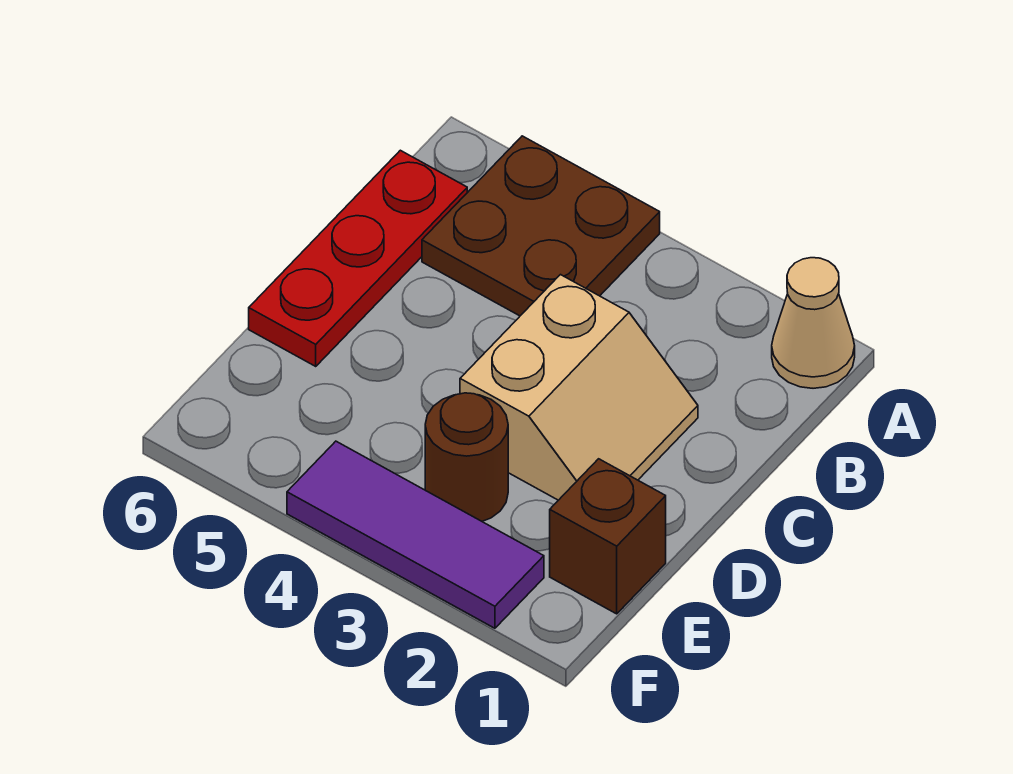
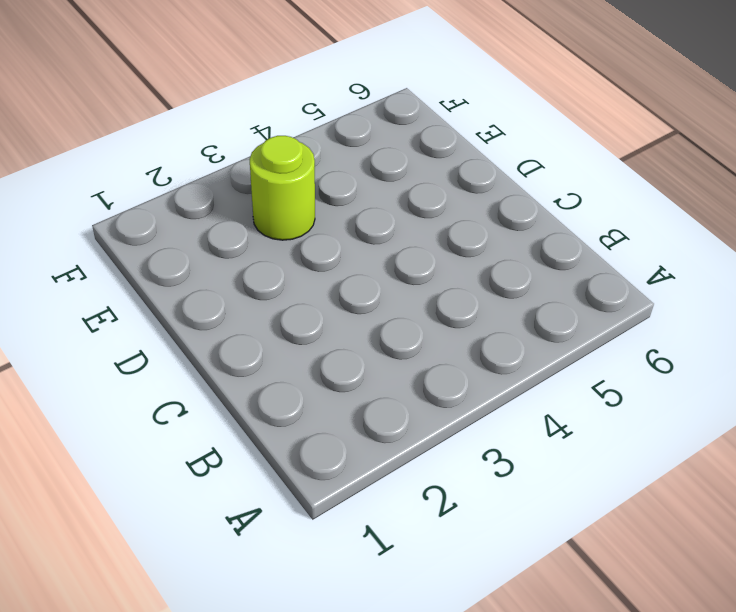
lime round brick E3 level 1 -> brown round brick E3 level 1
none -> tan cone A1 level 1
none -> brown plate A4:B5 level 1

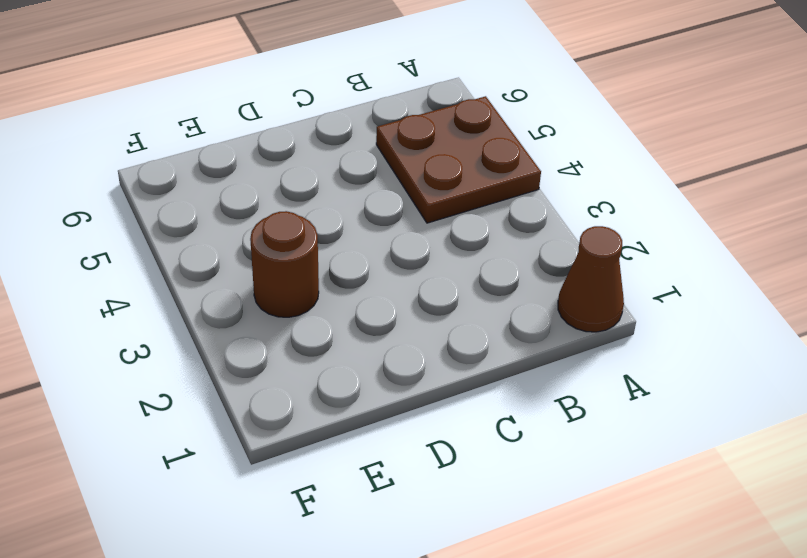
brown cone A1 level 1 -> tan cone A1 level 1
none -> red plate B6:D6 level 1
none -> tan slope C2:D3 level 1 top 3

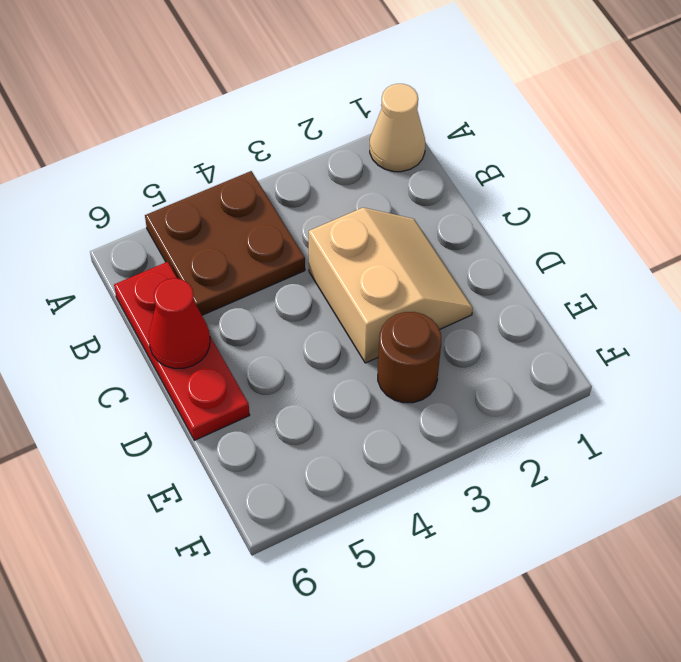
red cone C6 level 2 -> none
none -> brown brick E1 level 1
none -> purple tile F2:F4 level 1

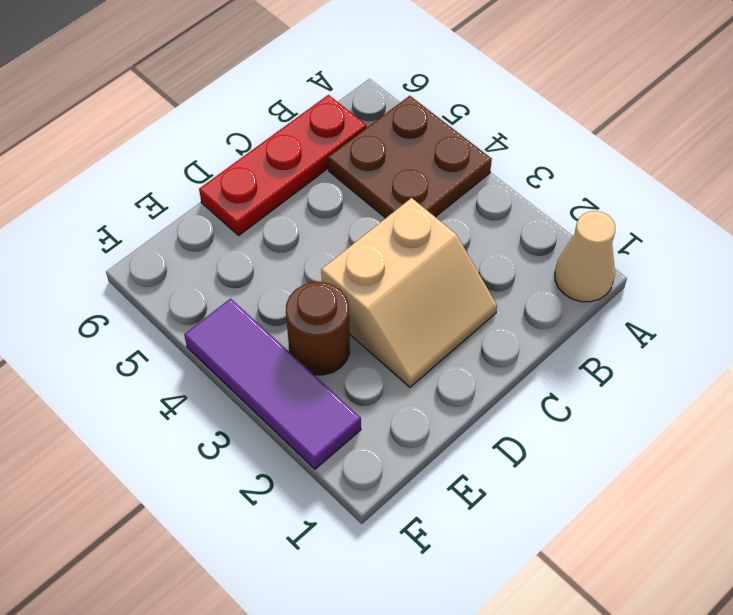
none -> brown brick E1 level 1

